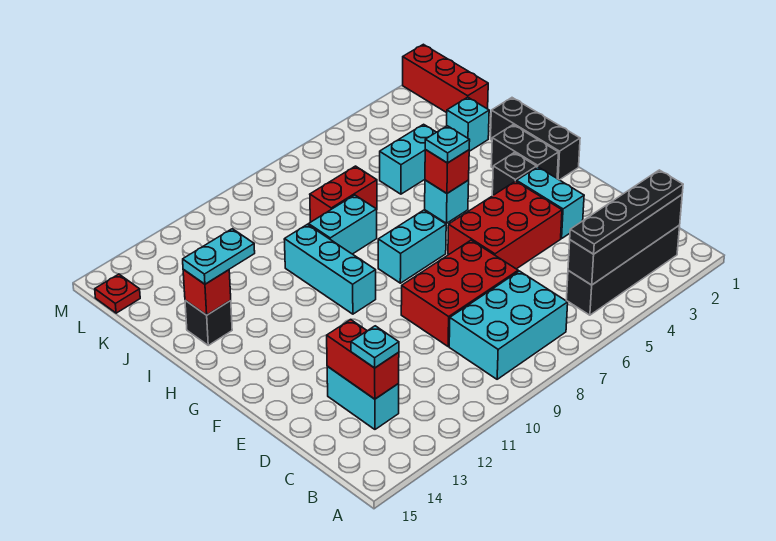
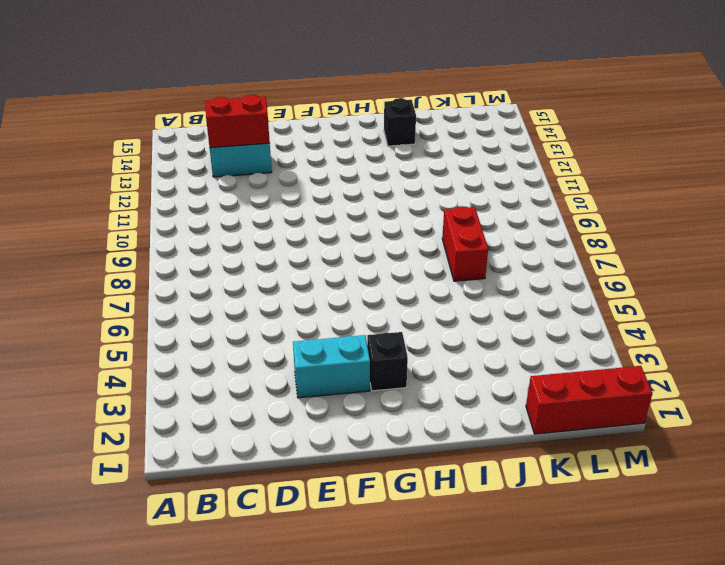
none -> black brick B2:B5 level 1
none -> cyan brick B7:C9 level 1
none -> red brick D7:E9 level 1

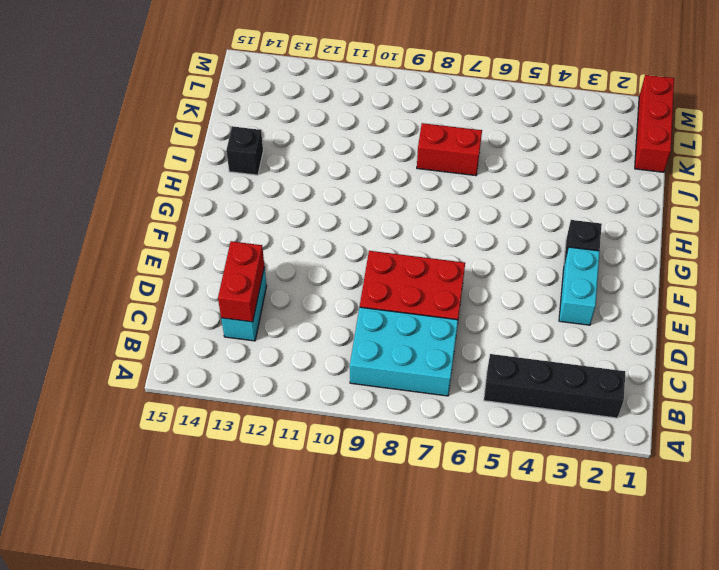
none -> red brick E4:F6 level 1
none -> black brick G1:I1 level 1
none -> black brick G2:H2 level 1

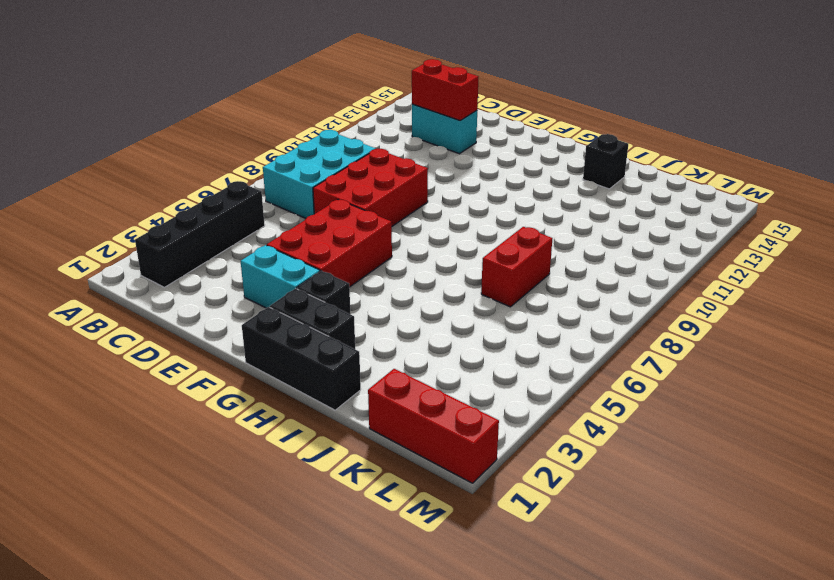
none -> cyan brick G7:G8 level 1
none -> cyan brick G10:I10 level 1
none -> cyan brick H5 level 1

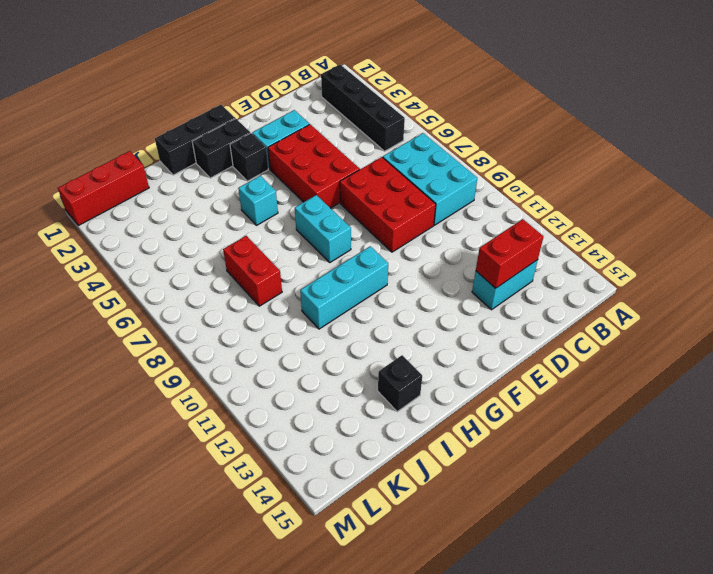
none -> cyan brick I8:I9 level 1
none -> cyan brick J2 level 1
none -> cyan brick J4:J5 level 1

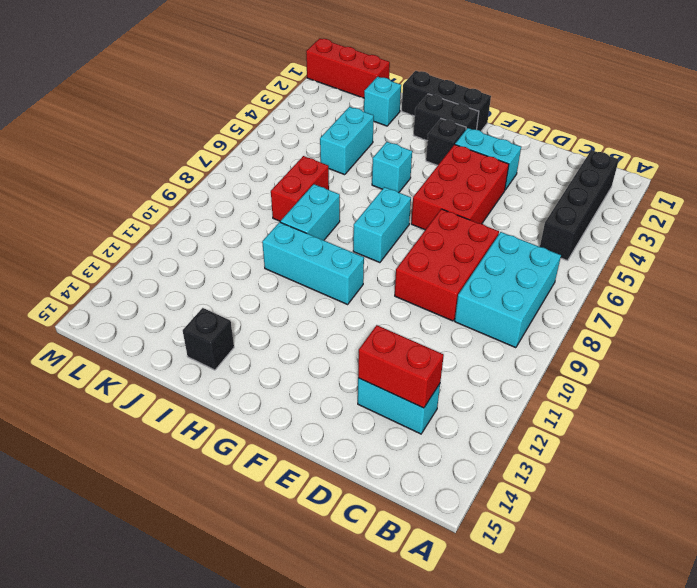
none -> red plate L15 level 1
none -> black brick B2:B5 level 2
none -> red brick H5 level 2

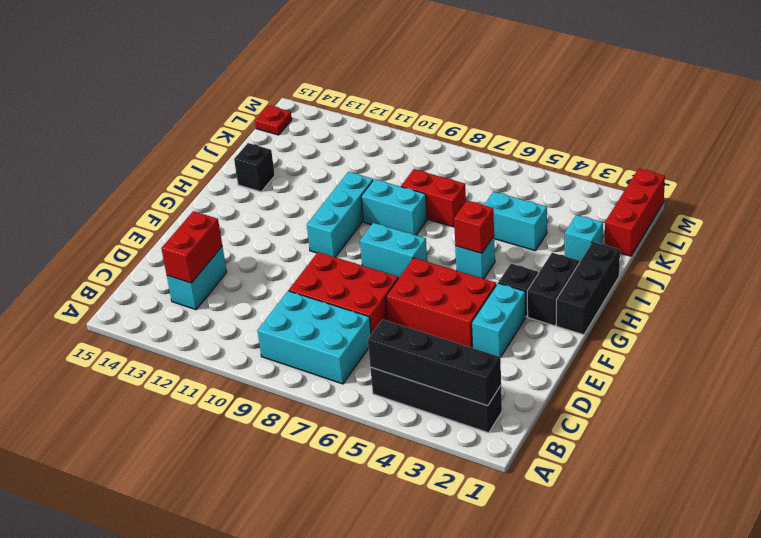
none -> red brick I14 level 2
none -> black plate B2:B5 level 3
none -> cyan plate C13 level 3

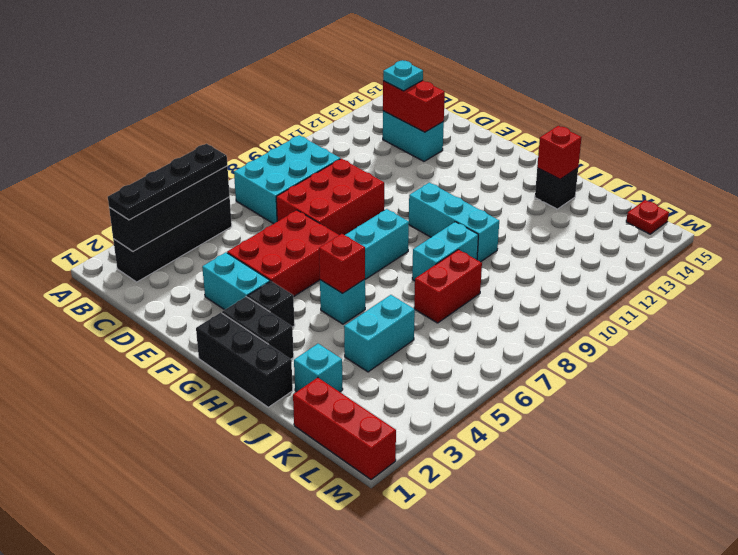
none -> cyan plate H5 level 3
none -> cyan plate I13:I14 level 3

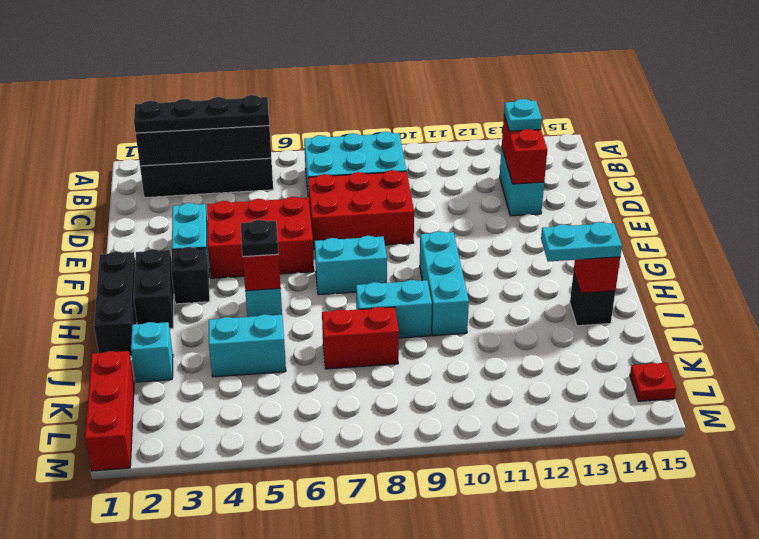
black plate H5 level 3 -> cyan plate H5 level 3

